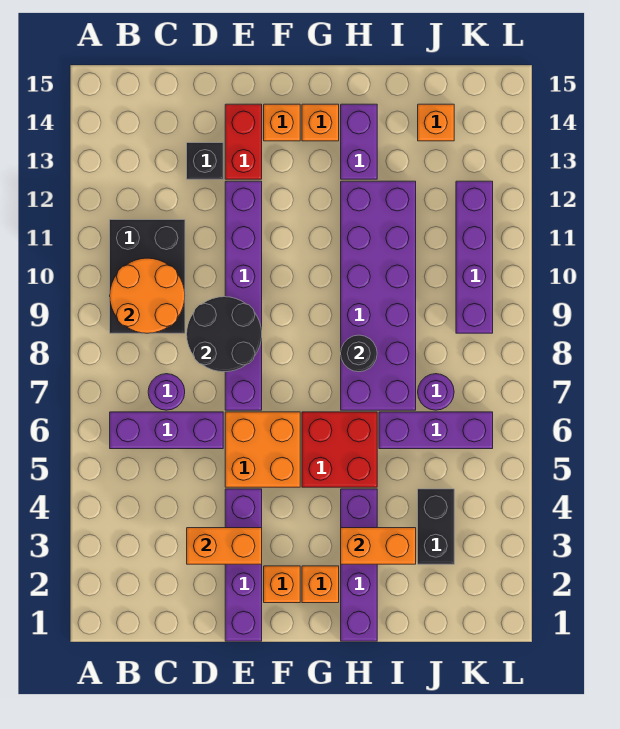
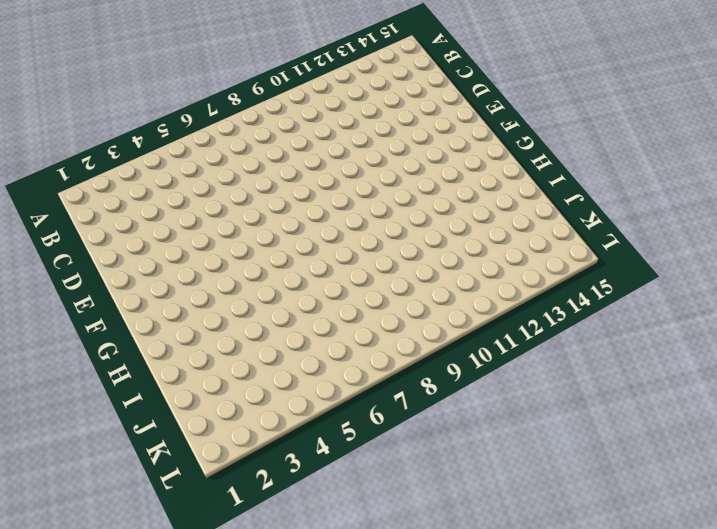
none -> purple brick B6:D6 level 1
none -> black brick B9:C11 level 1
none -> purple round brick C7 level 1

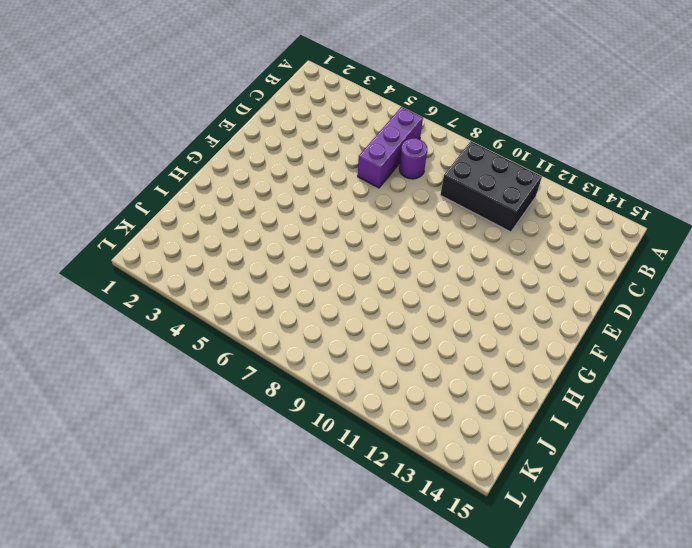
none -> black brick D13 level 1
none -> purple brick E1:E4 level 1
none -> orange brick E5:F6 level 1

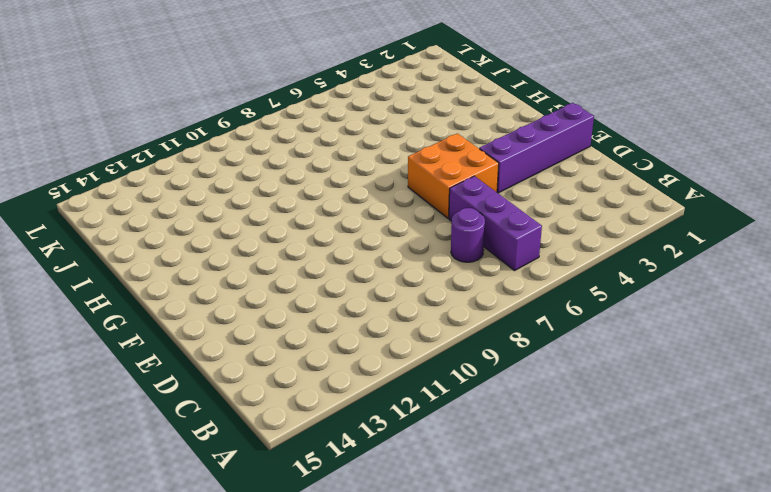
none -> black brick B9:C11 level 1
none -> black brick D13 level 1
none -> purple brick E7:E12 level 1

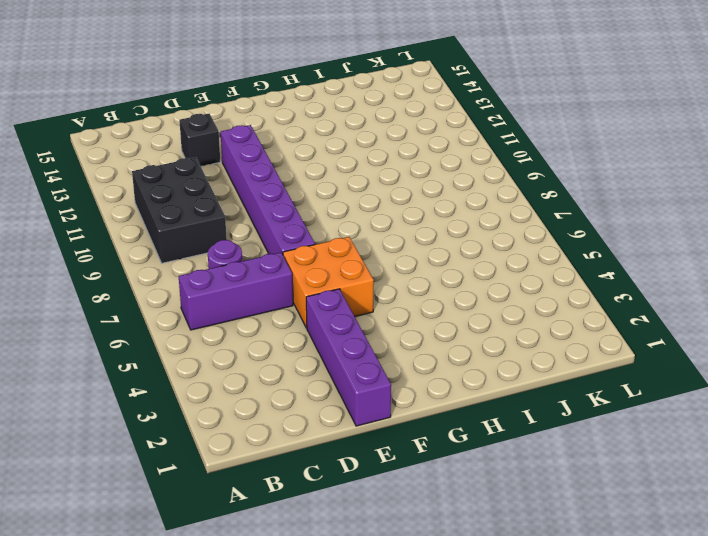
none -> red brick E13:E14 level 1
none -> orange brick F2 level 1
none -> orange brick F14 level 1

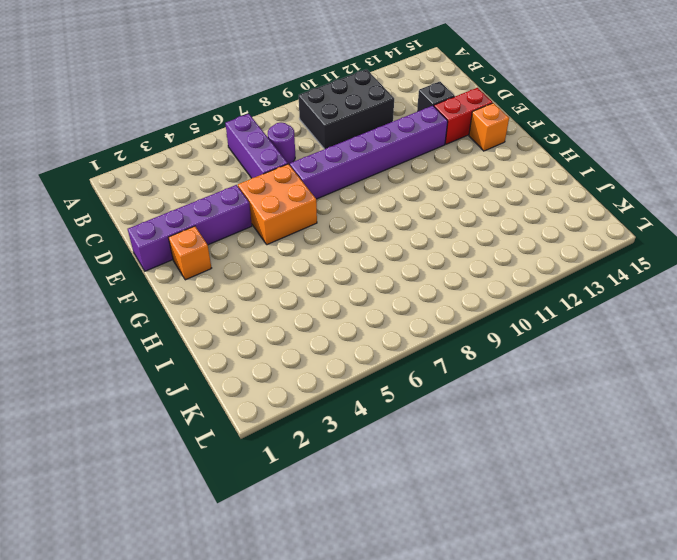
none -> orange brick G2 level 1
none -> red brick G5:H6 level 1
none -> orange brick G14 level 1

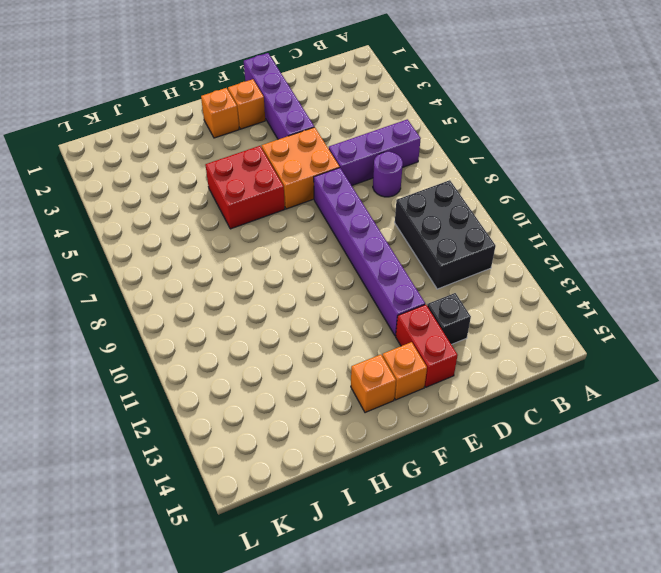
none -> purple brick H1:H4 level 1
none -> purple brick H7:I12 level 1
none -> purple brick H13:H14 level 1

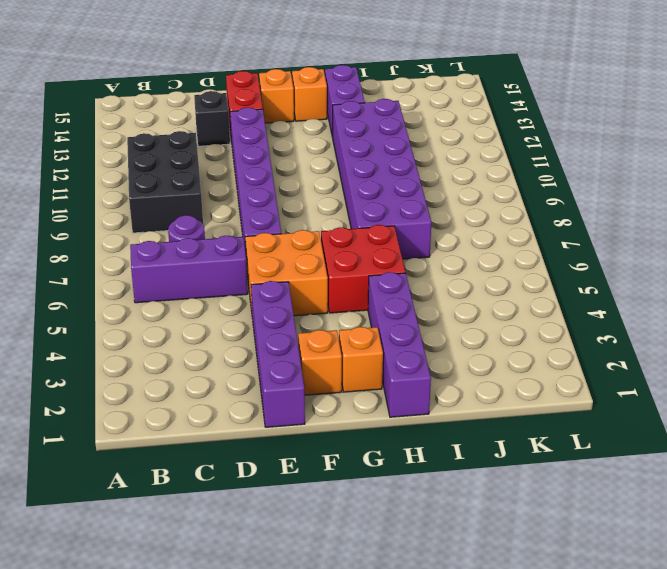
none -> purple brick I6:K6 level 1
none -> black brick J3:J4 level 1
none -> purple round brick J7 level 1

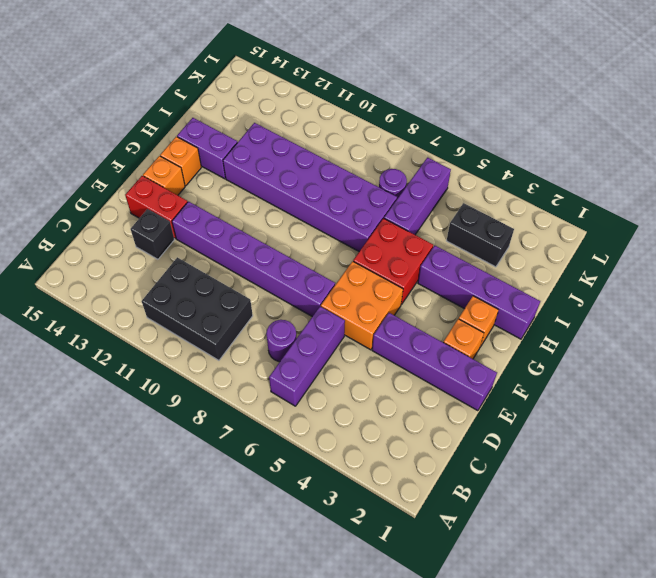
none -> orange brick J14 level 1
none -> purple brick K9:K12 level 1
none -> orange round brick B9:C10 level 2

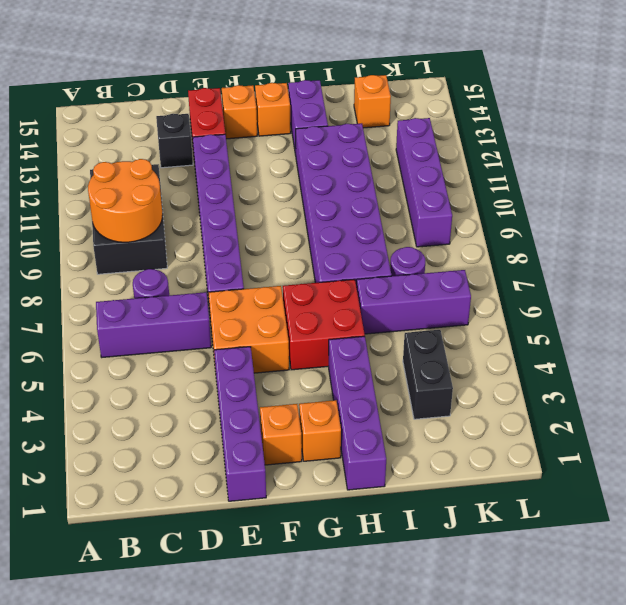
none -> orange brick D3:E3 level 2
none -> black round brick D8:E9 level 2
none -> orange brick H3:I3 level 2

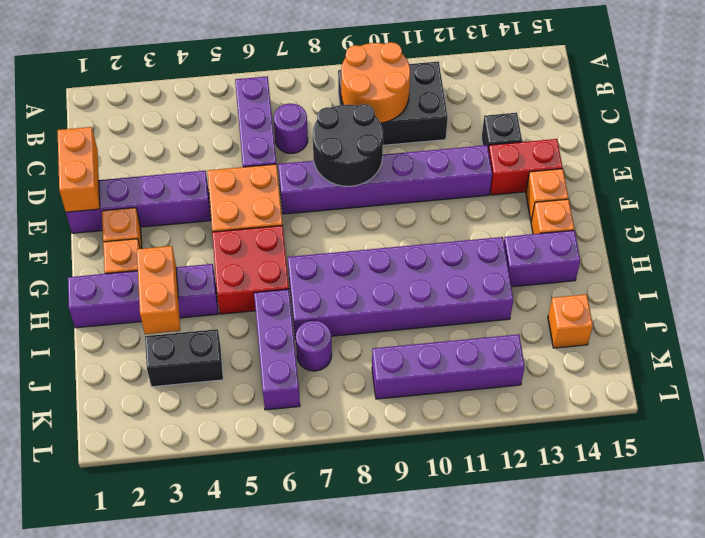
orange brick D1:E1 level 2 -> orange brick D3:E3 level 2
none -> black round brick H8 level 2

